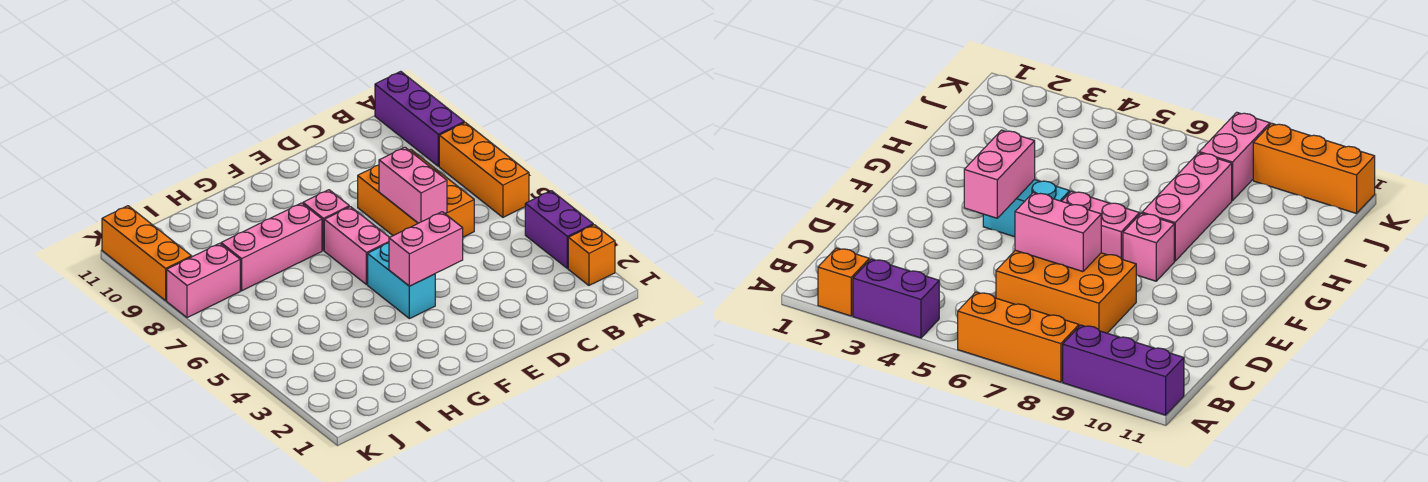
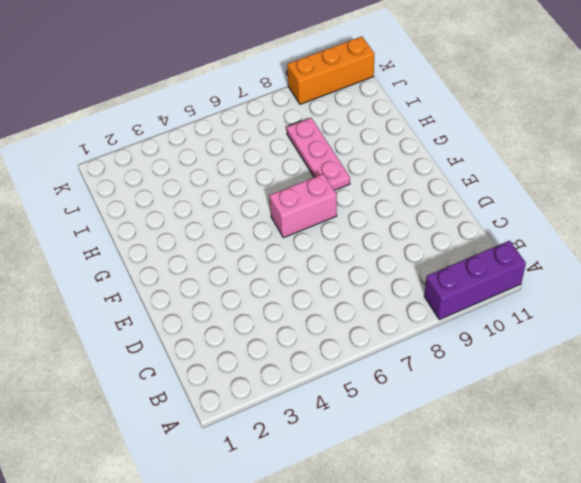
pink plate G8:I8 level 1 -> pink brick G8:I8 level 1
none -> orange brick A2 level 1
none -> purple brick A3:A4 level 1
none -> orange brick A6:A8 level 1

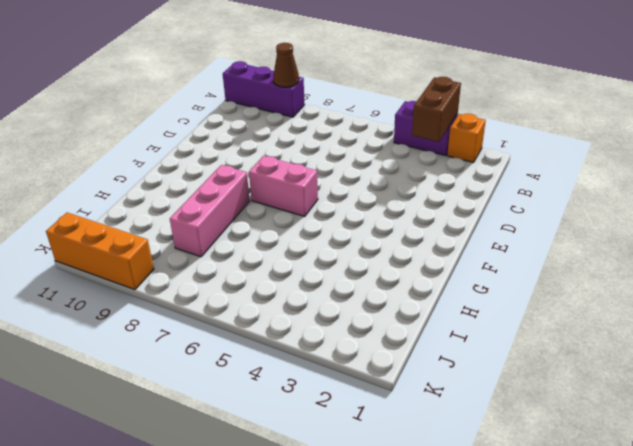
brown brick A3:B3 level 2 -> none
brown cone A9 level 2 -> none
none -> orange brick A6:A8 level 1
none -> orange brick C6:D8 level 1
none -> cyan brick F4:F5 level 1

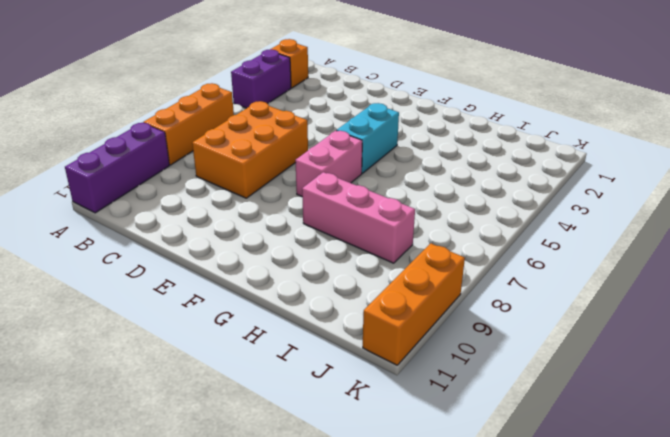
none -> pink brick F8 level 1
none -> pink brick J8:K8 level 1
none -> pink brick D6:D7 level 2

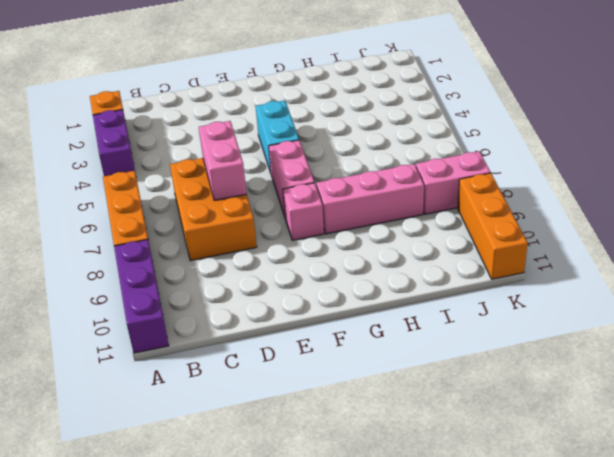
none -> pink brick E4:F4 level 2

